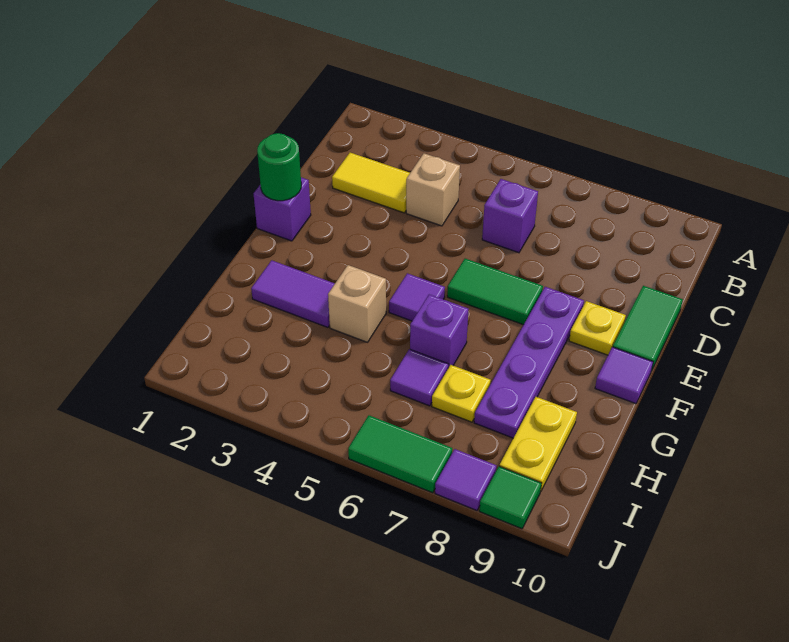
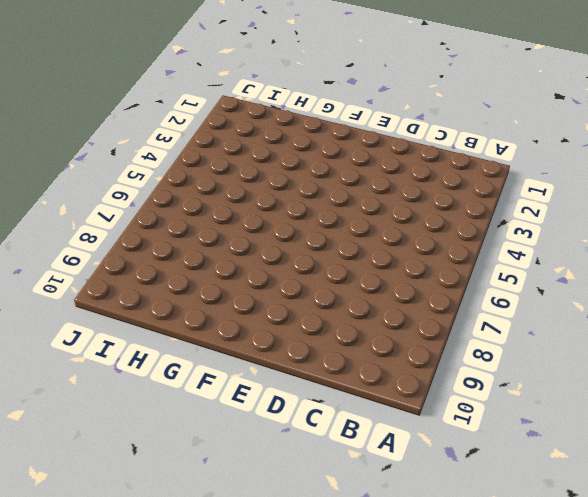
none -> yellow tile C2:C3 level 1
none -> tan brick C4 level 1
none -> purple brick C6 level 1

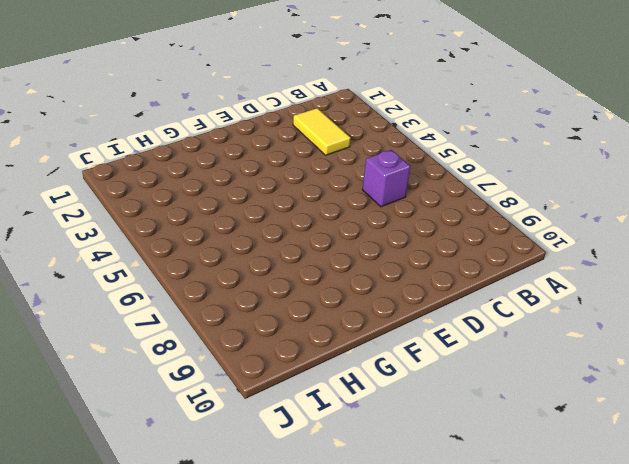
none -> tan brick C4 level 1
none -> green tile D10:E10 level 1
none -> purple brick E1 level 1

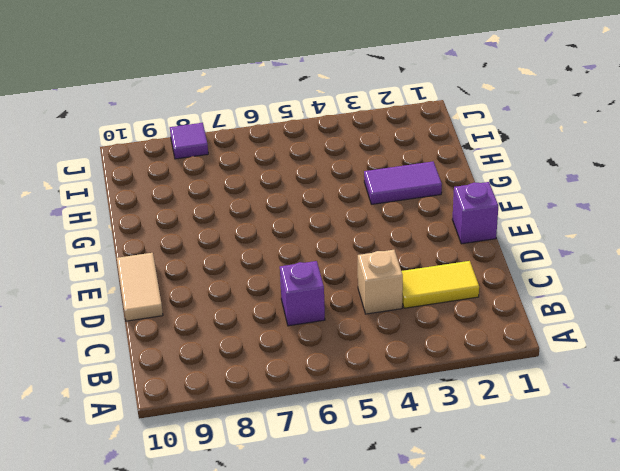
tan tile D10:E10 level 1 -> green tile D10:E10 level 1
none -> green tile E6:E7 level 1
none -> purple plate E8:H8 level 1
none -> yellow plate E9 level 1

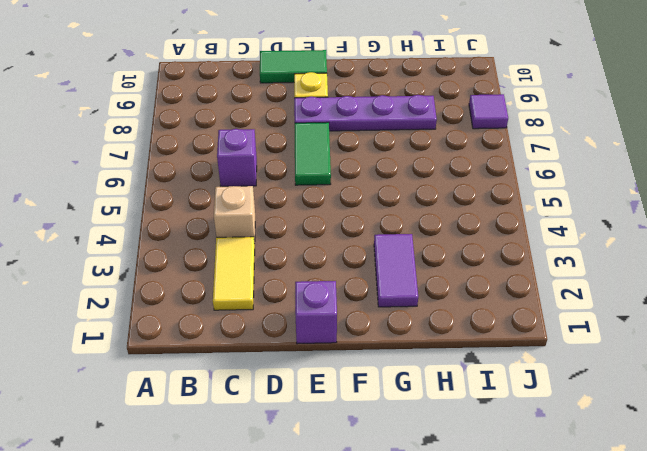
none -> purple tile F5 level 1
none -> purple tile F10 level 1
none -> tan brick G4 level 1

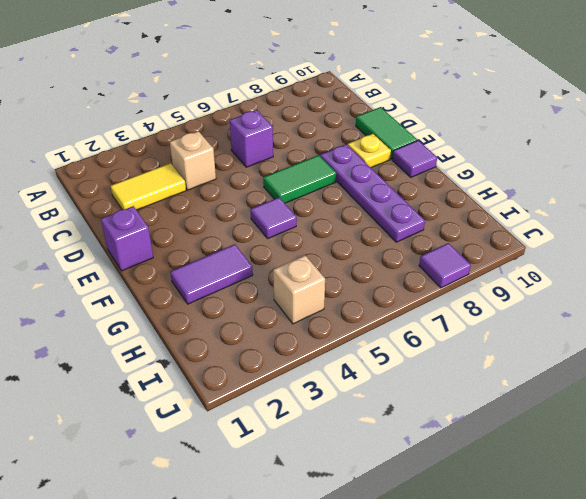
tan brick I4 level 1 -> tan brick G4 level 1
none -> purple brick G6 level 1
none -> purple tile H6 level 1
none -> yellow plate H7 level 1

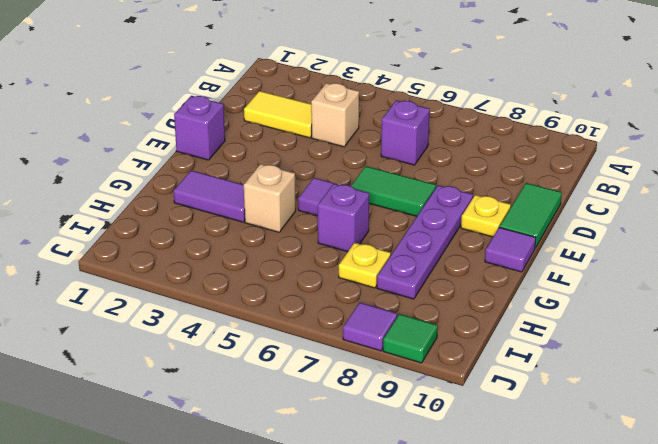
none -> purple tile H6 level 1
none -> yellow plate H9:I9 level 1
none -> green tile J6:J7 level 1

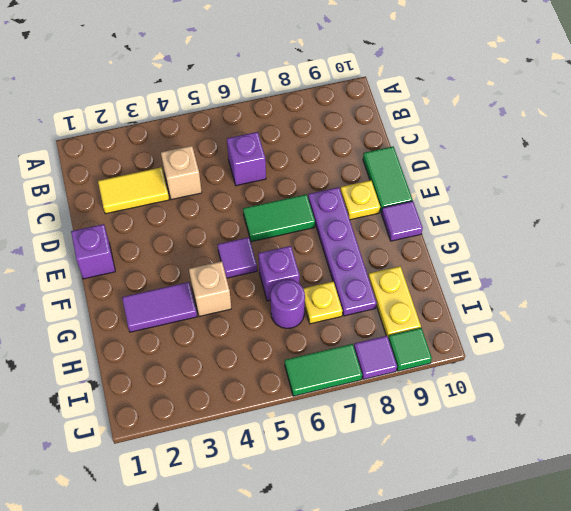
purple round brick H6 level 1 -> purple tile H6 level 1
none -> green round brick E1 level 2

